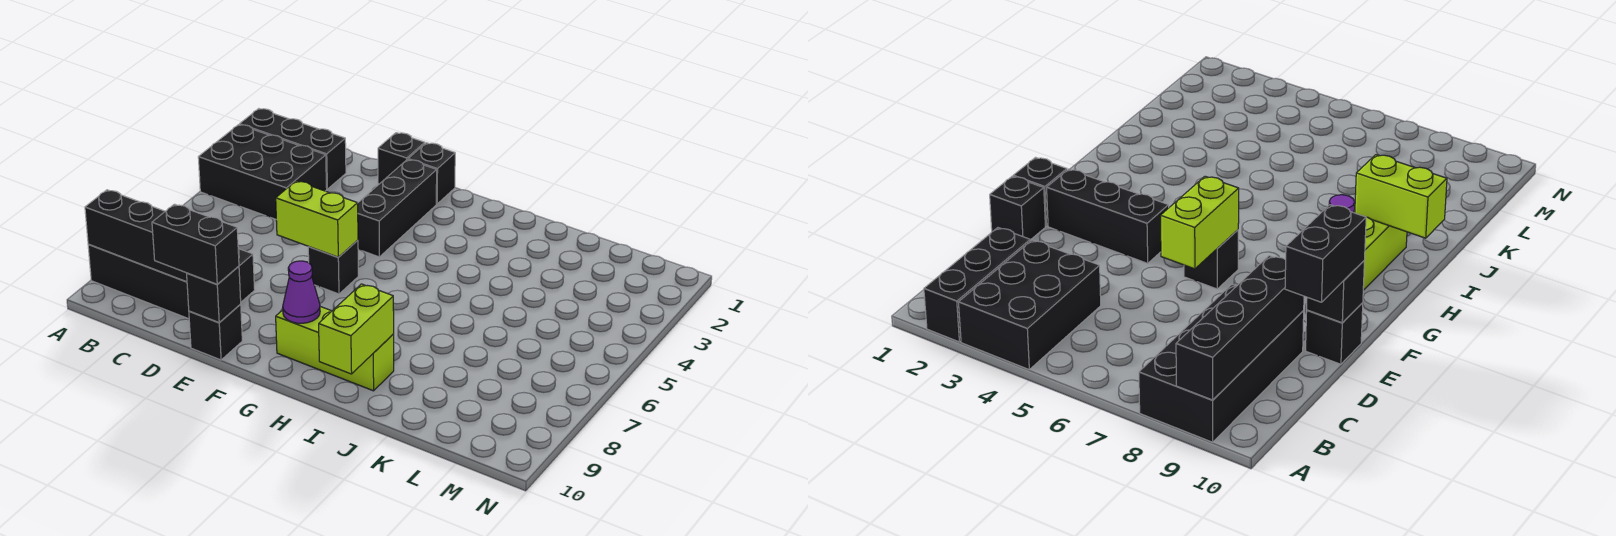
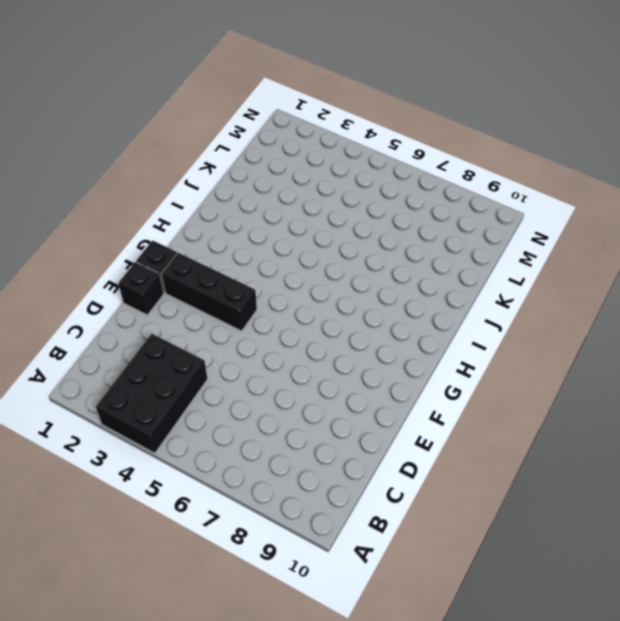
none -> black brick A2:C2 level 1
none -> black brick A8:D9 level 1
none -> black brick E10 level 1

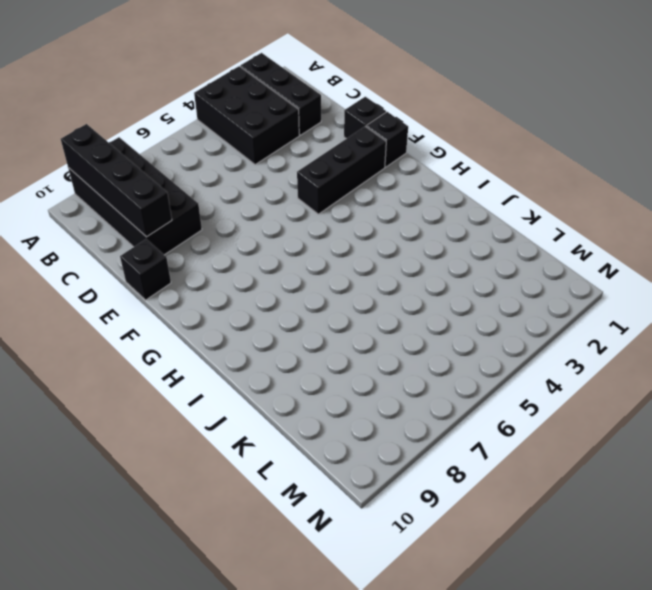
none -> black brick F6 level 1
none -> lime brick G9:I9 level 1
none -> lime brick E6:F6 level 2

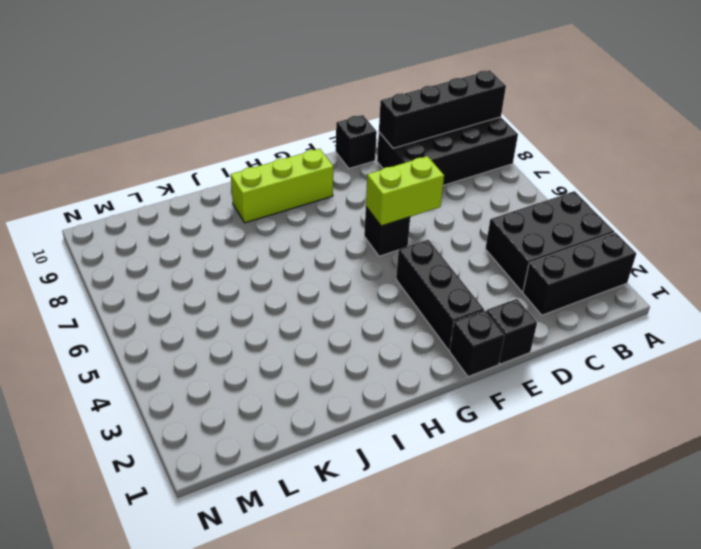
none -> black brick E10 level 2
none -> purple cone G9 level 2
none -> lime brick I9:I10 level 2

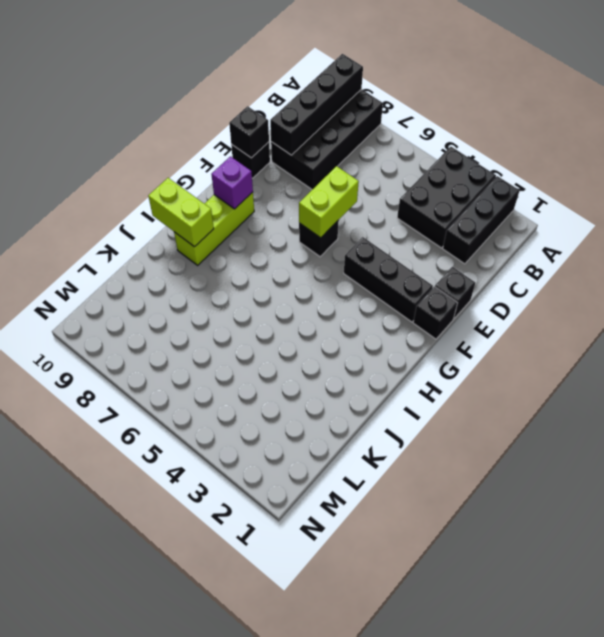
purple brick G9 level 2 -> purple cone G9 level 2
none -> black brick D10:E10 level 3

